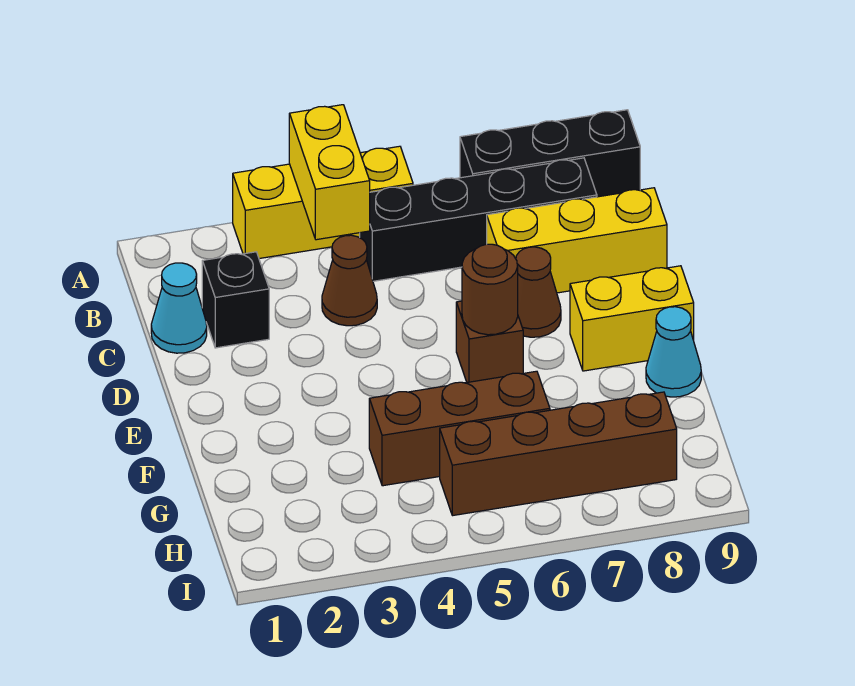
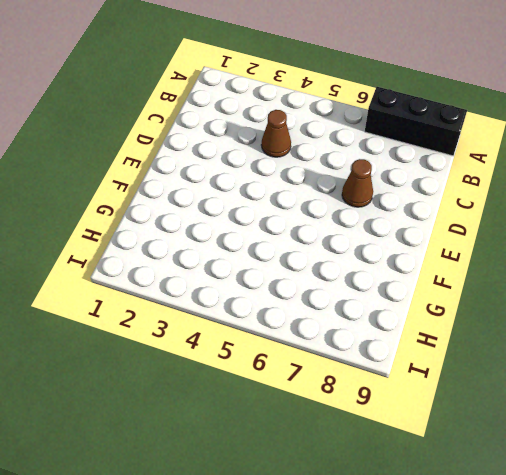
none -> yellow brick A3:A5 level 1
none -> black brick B5:B8 level 1
none -> cyan cone C1 level 1

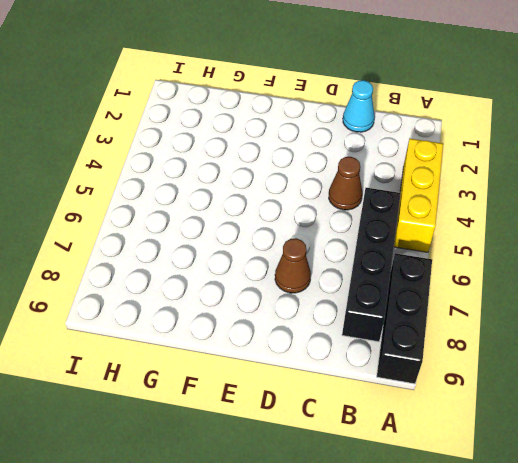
none -> black brick C2 level 1
none -> yellow brick C7:C9 level 1
none -> brown brick E6 level 1

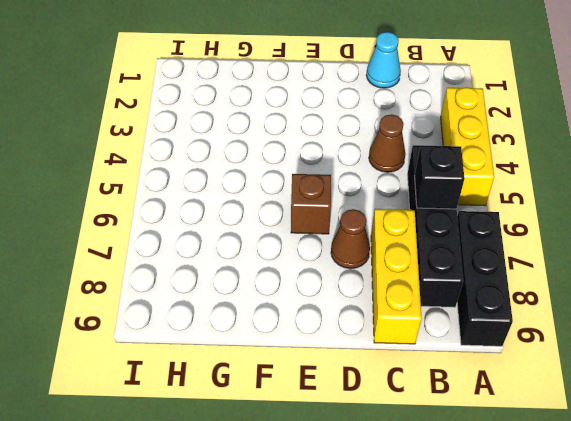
black brick B6 level 2 -> black brick C2 level 1
none -> yellow brick E8:E9 level 1
none -> cyan cone F9 level 1
none -> brown brick G4:G6 level 1

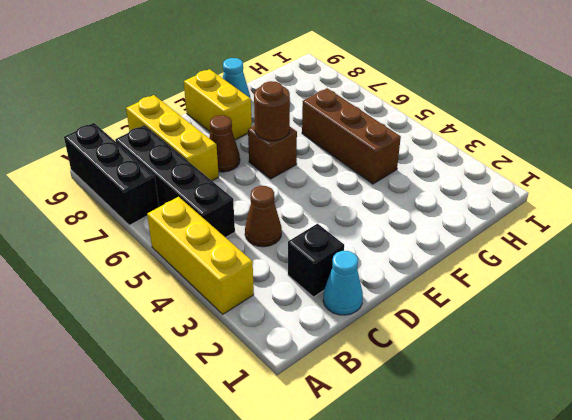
none -> brown brick H5:H8 level 1
none -> yellow brick A4:B4 level 2

